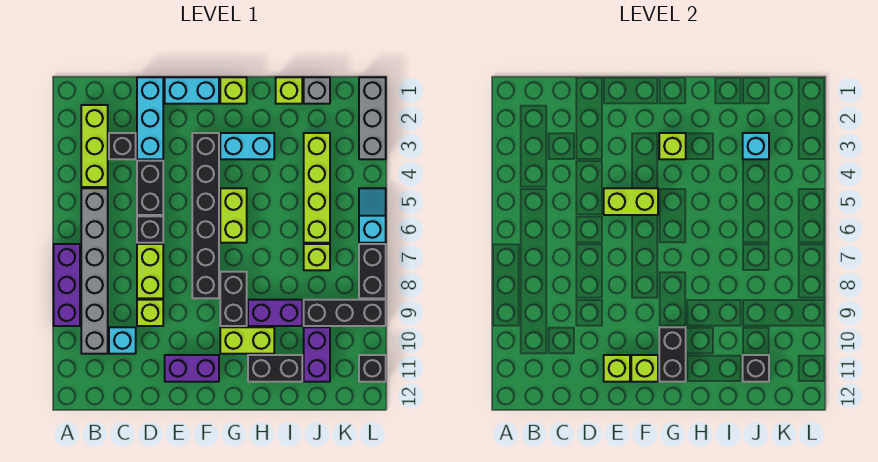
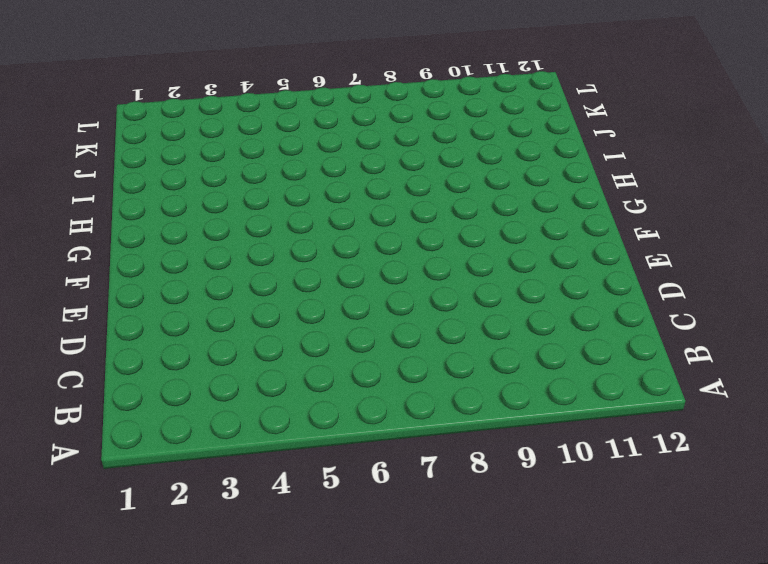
none -> purple brick A7:A9 level 1
none -> lime brick B2:B4 level 1
none -> grey brick B5:B10 level 1
none -> black brick C3 level 1

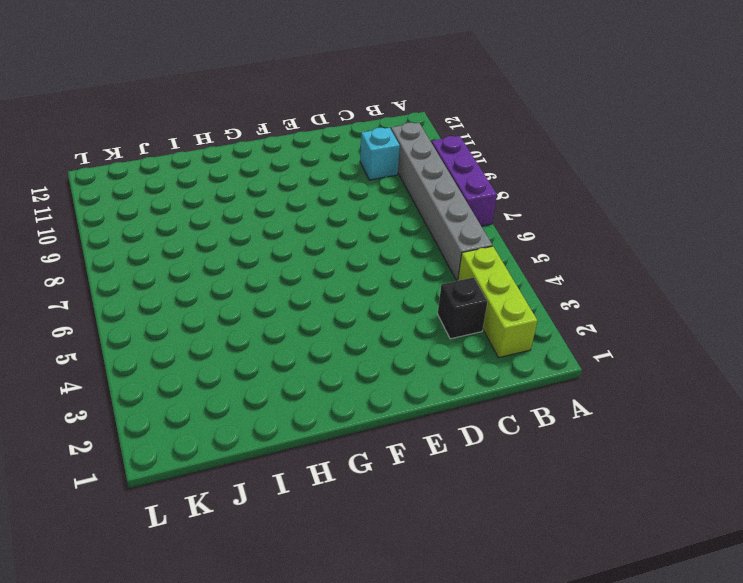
none -> cyan brick D1:D3 level 1
none -> black brick D4:D5 level 1
none -> black brick D6 level 1
none -> lime brick D7:D8 level 1

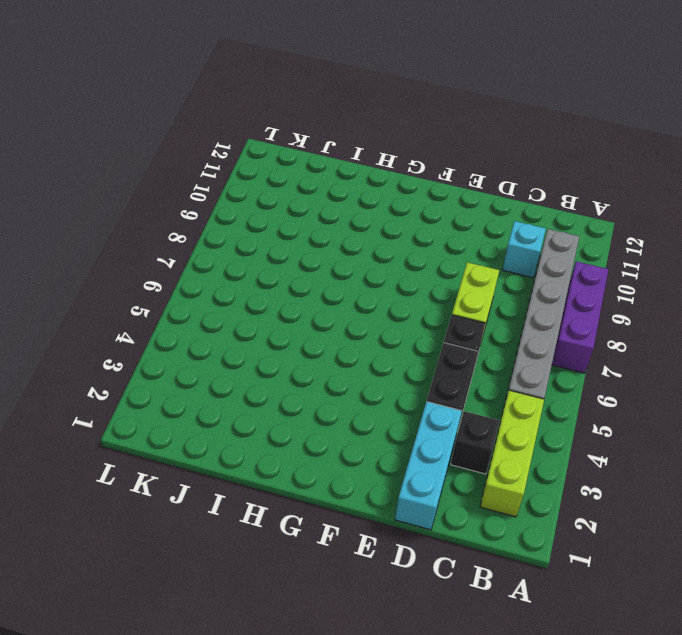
none -> lime brick D9 level 1
none -> cyan brick E1:F1 level 1
none -> purple brick E11:F11 level 1
none -> black brick F3:F8 level 1

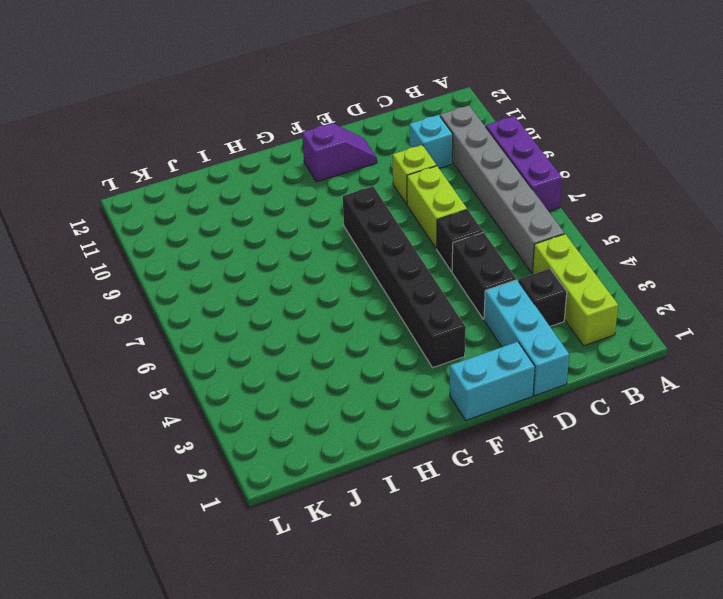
purple slope E11:F11 level 1 top F -> purple brick E11:F11 level 1
none -> lime brick G1 level 1
none -> cyan brick G3:H3 level 1
none -> lime brick G5:G6 level 1
none -> black brick G8:G9 level 1

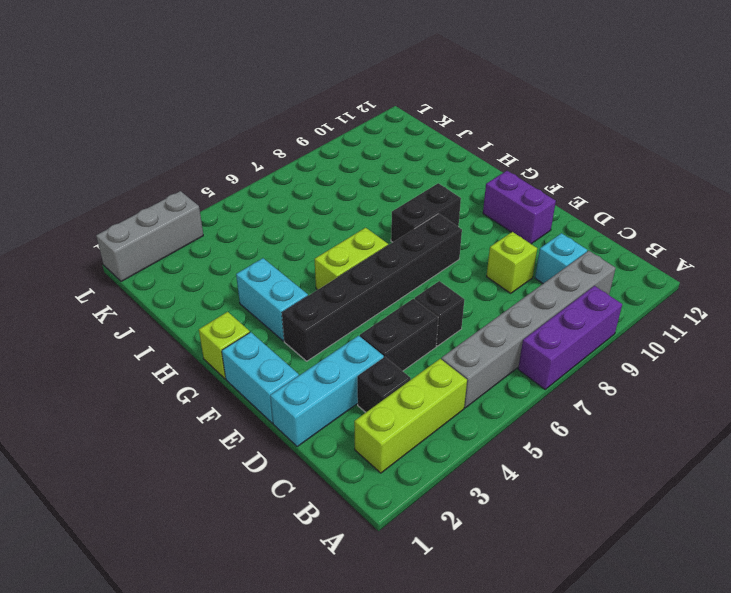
none -> lime brick D7:D8 level 1
none -> lime brick G10:H10 level 1
none -> purple brick H9:I9 level 1
none -> black brick H11:I11 level 1

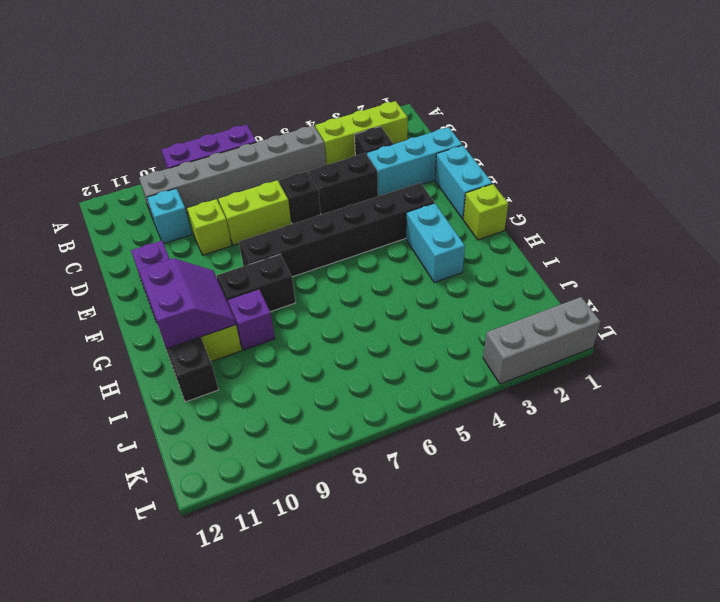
purple slope G10:H11 level 2 top 11 -> black brick G10:G11 level 2
purple brick H9 level 1 -> purple brick H9:I9 level 1
none -> lime brick G5:G6 level 1
none -> lime brick I1 level 1
none -> grey brick J1 level 1
none -> lime brick J3:J6 level 1

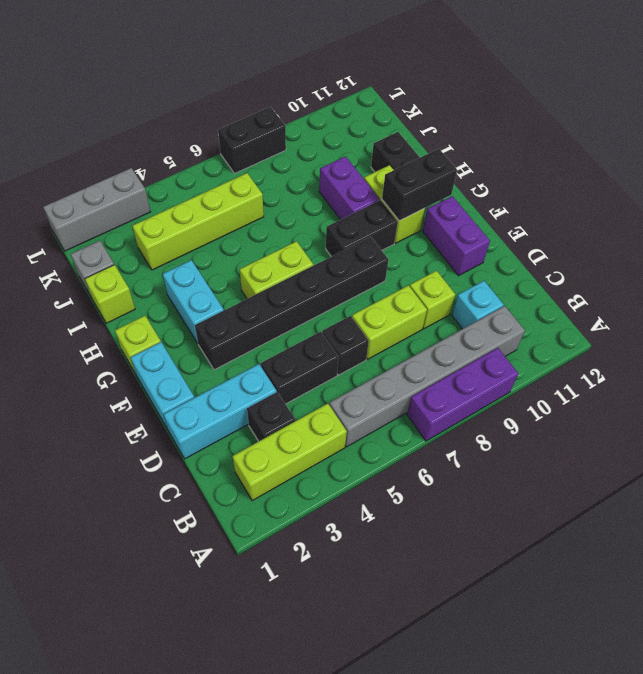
none -> lime brick J7 level 1
none -> black brick J9:L9 level 1
none -> purple brick J10:J11 level 1
none -> cyan slope L5:L6 level 1 top 6

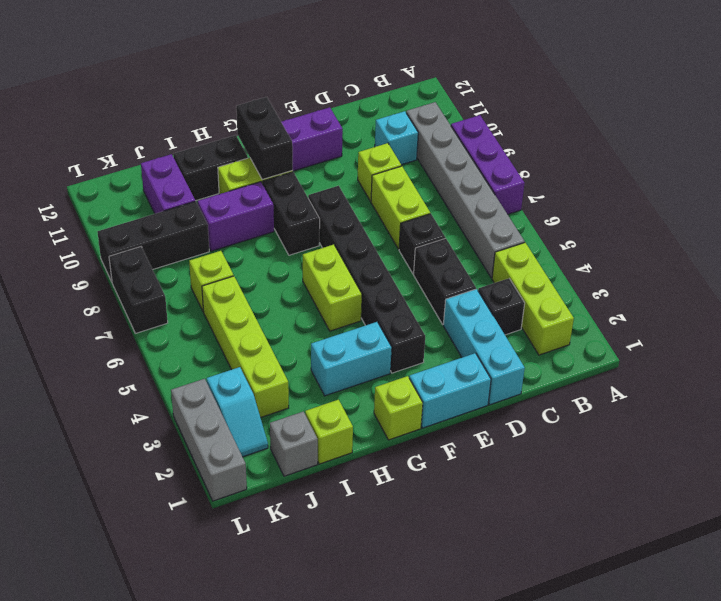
cyan slope K2:K3 level 1 top 3 -> cyan slope L5:L6 level 1 top 6
none -> black brick L11 level 1
none -> lime brick E5:F5 level 2
none -> lime brick E11 level 2
none -> lime brick F11 level 2

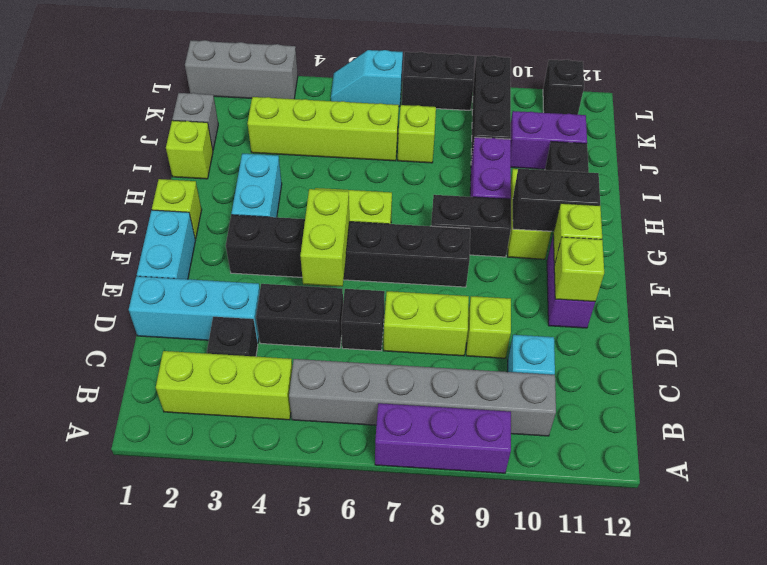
none -> lime brick G3 level 2
none -> cyan brick J3 level 2
none -> black brick J11 level 2

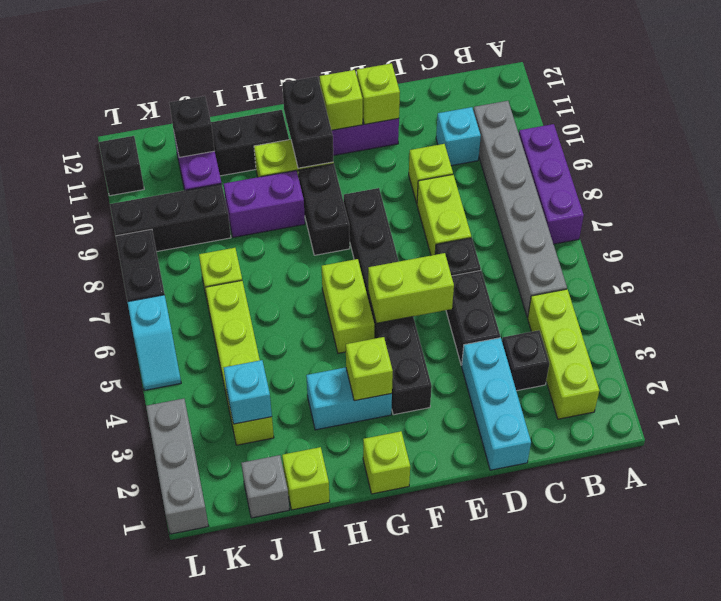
none -> cyan brick E1:F1 level 1

